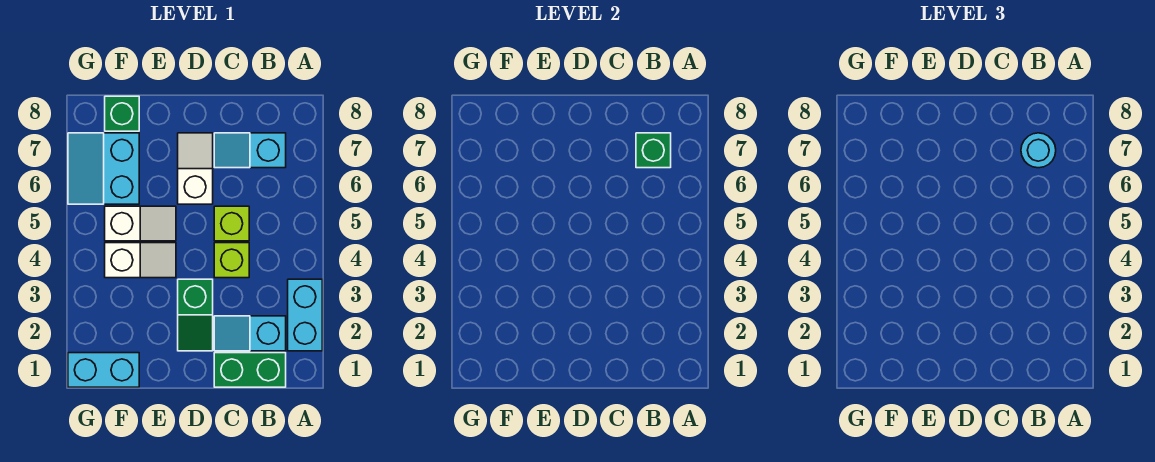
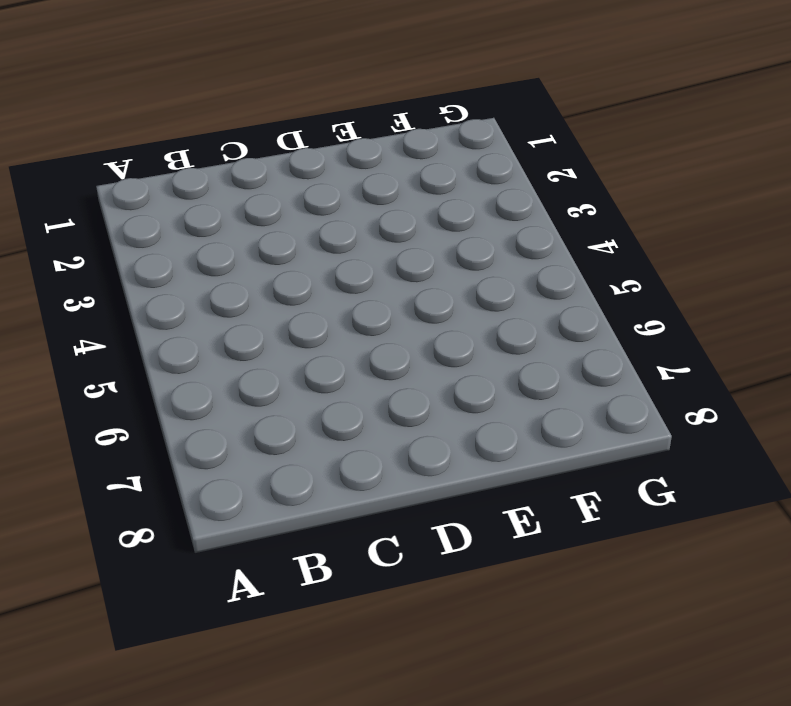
none -> cyan brick A2:A3 level 1
none -> green brick B1:C1 level 1
none -> cyan slope B2:C2 level 1 top B

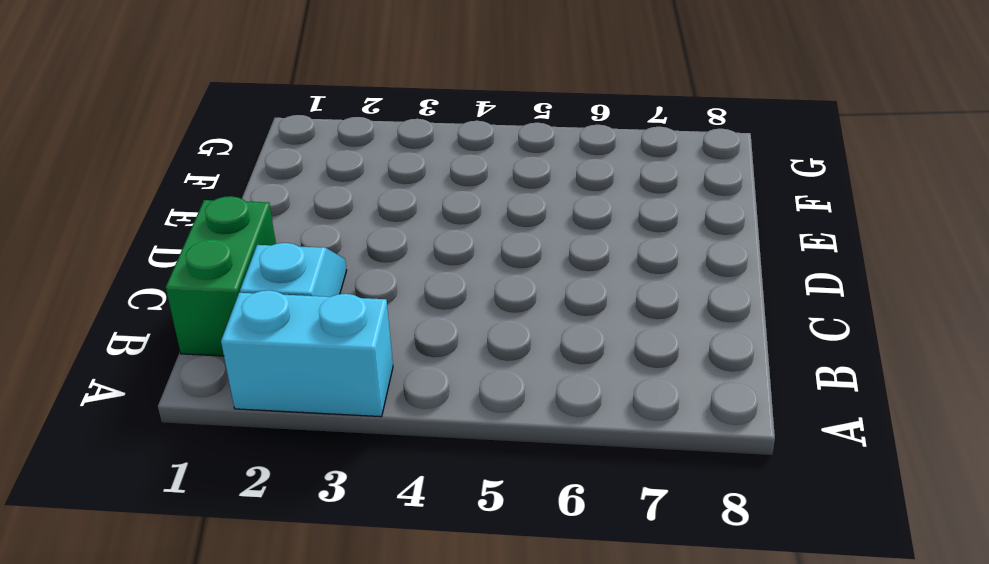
none -> cyan slope B7:C7 level 1 top B
none -> lime brick C4 level 1
none -> lime brick C5 level 1

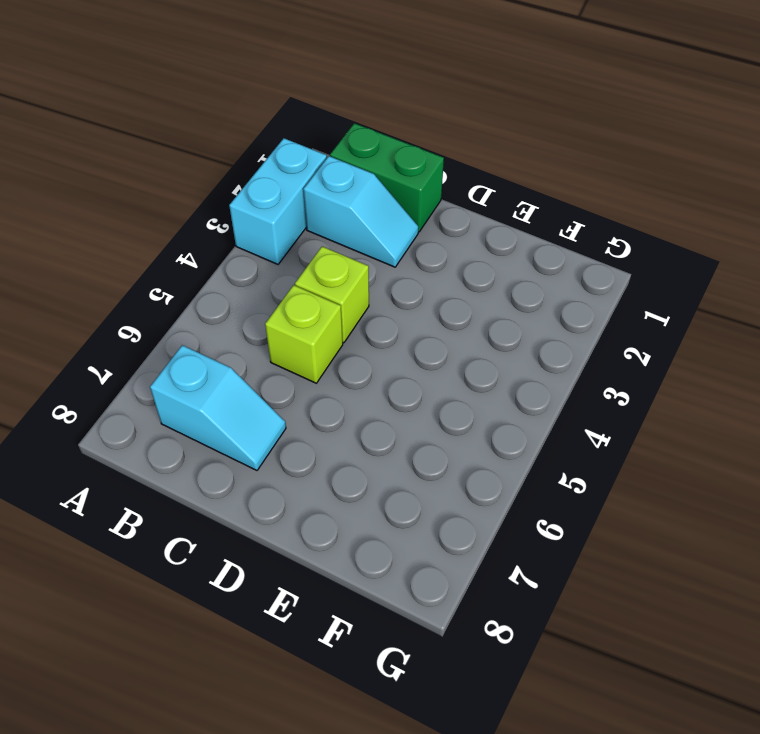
none -> green slope D2:D3 level 1 top 3
none -> white slope D6:D7 level 1 top 6
none -> white slope E4:F4 level 1 top F

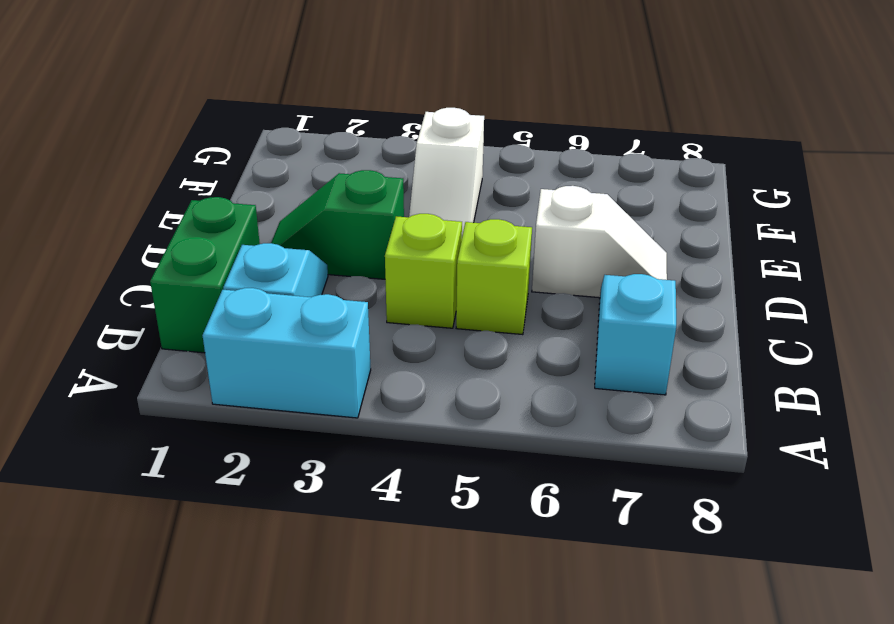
none -> white slope E5:F5 level 1 top F
none -> cyan brick F1:G1 level 1
none -> cyan slope F6:G7 level 1 top F

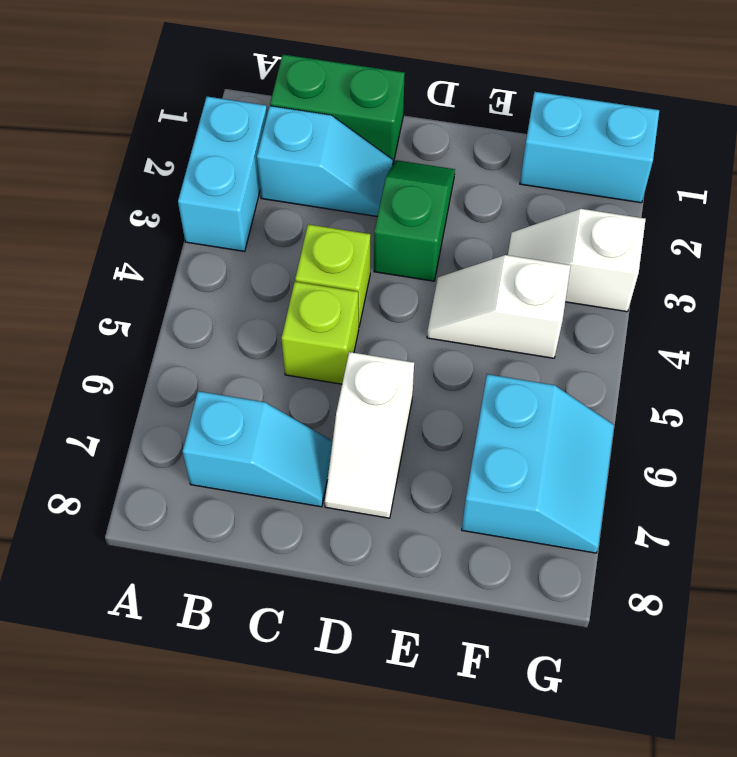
white slope F3:G3 level 1 top G -> white slope E5:F5 level 1 top F
none -> green brick F8 level 1
none -> green brick B7 level 2
none -> cyan round brick B7 level 3

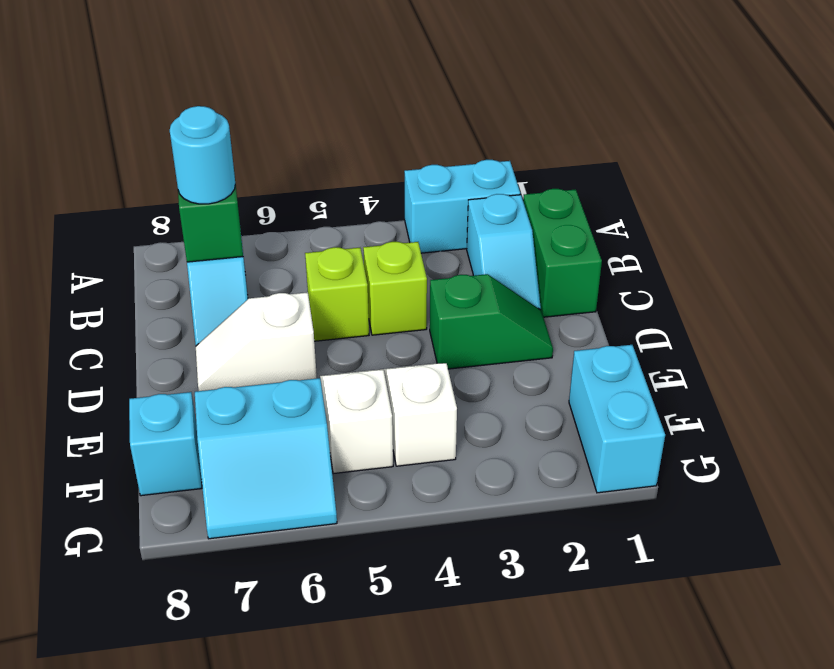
cyan brick F8 level 1 -> green brick F8 level 1

